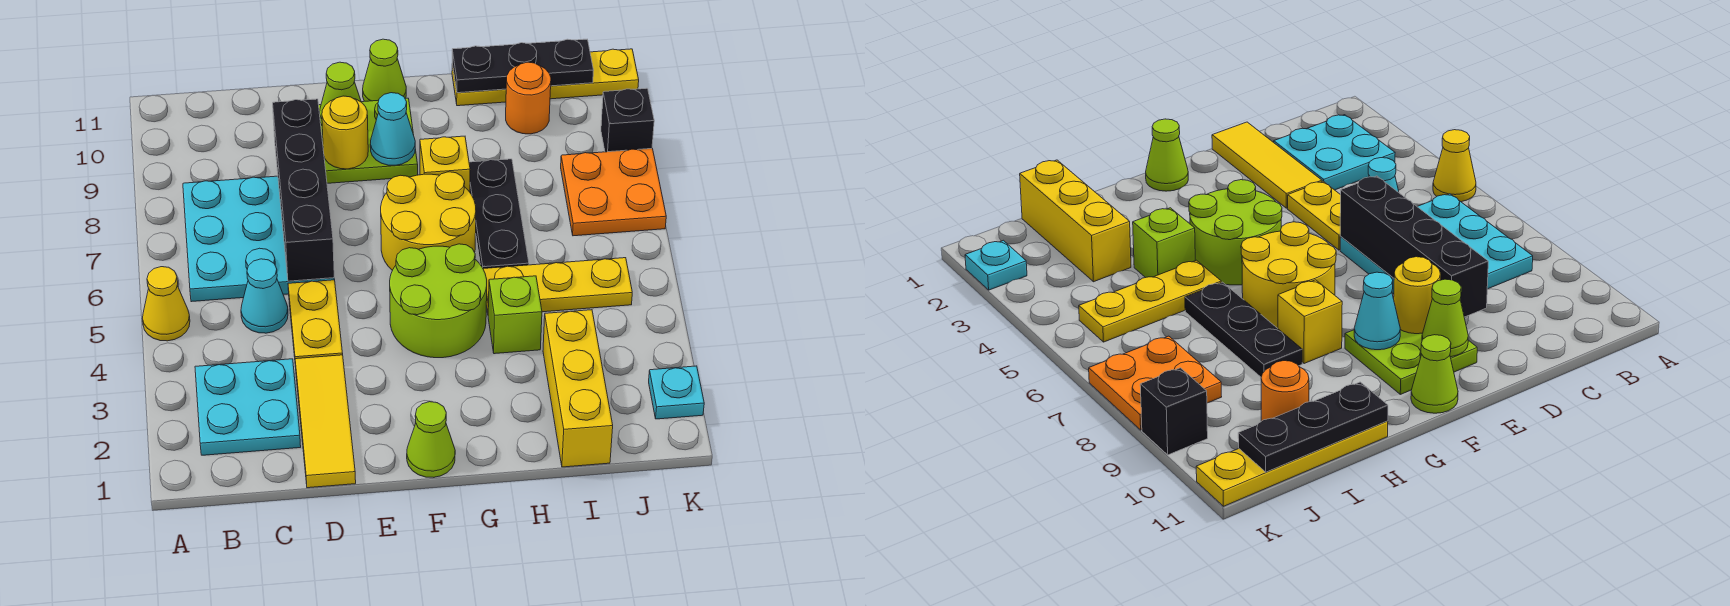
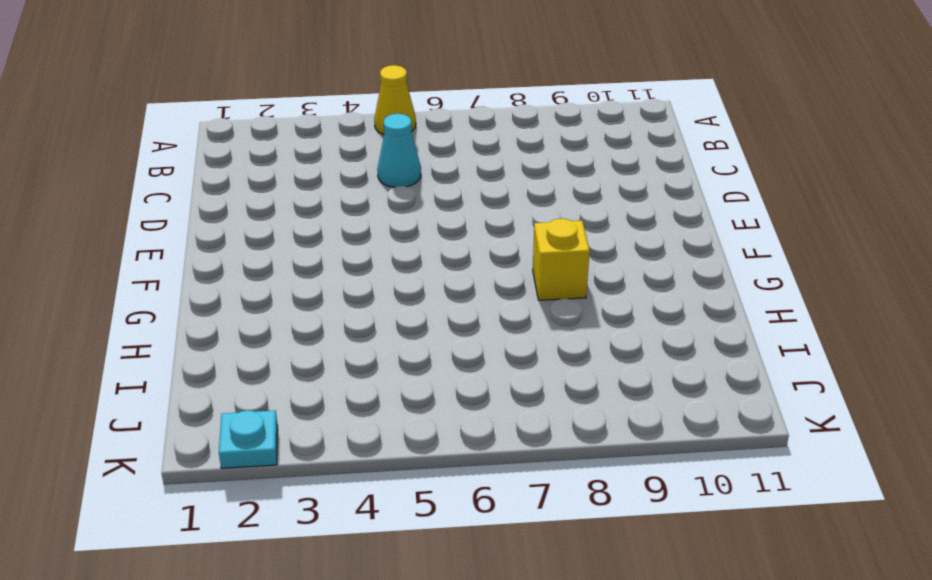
none -> cyan plate B2:C3 level 1
none -> cyan plate B6:D8 level 1
none -> yellow tile D1:D3 level 1

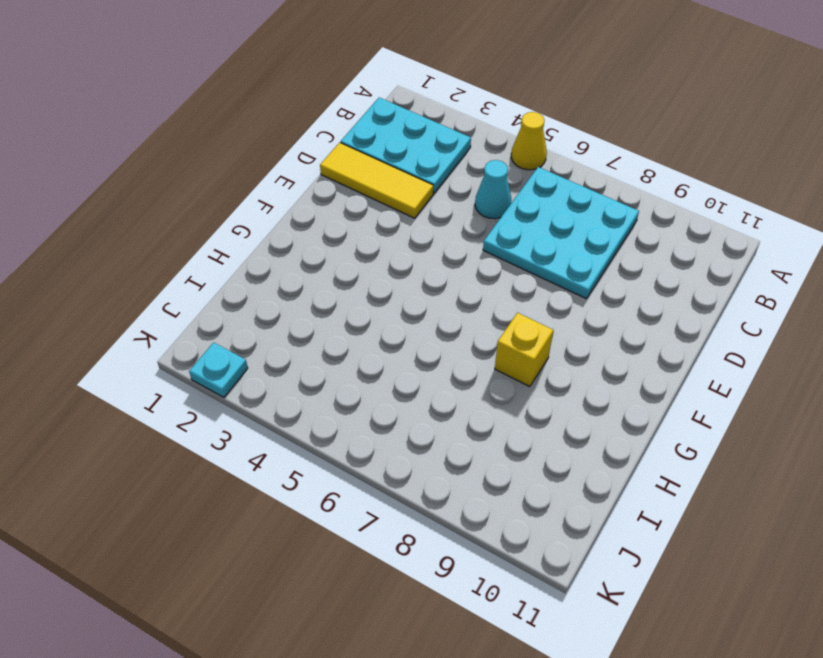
cyan plate B1:C3 level 1 -> cyan plate B2:C3 level 1
none -> yellow plate D4:D5 level 1
none -> lime plate E9:F10 level 1
none -> lime cone F1 level 1

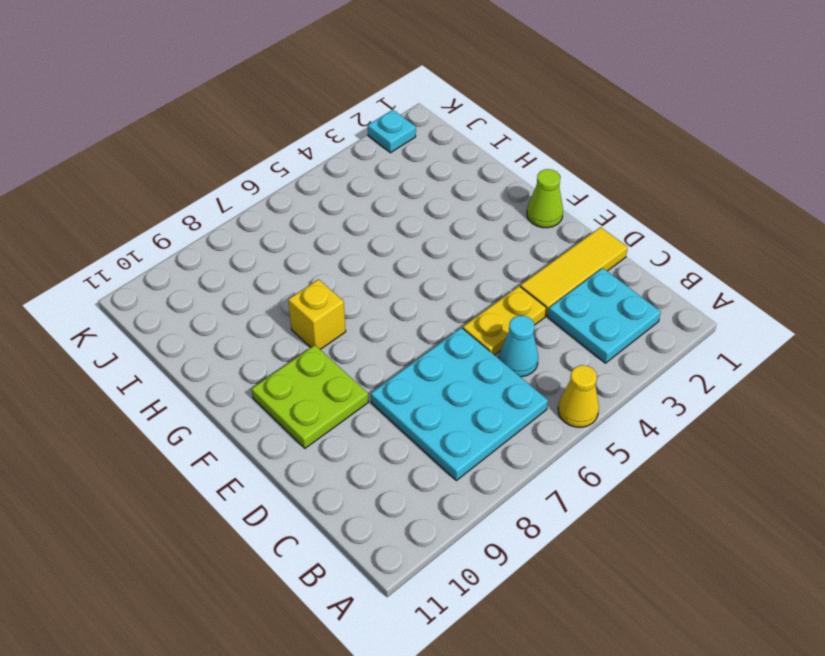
none -> lime round brick F4:G5 level 1
none -> yellow round brick F6:G7 level 1
none -> lime cone F11 level 1

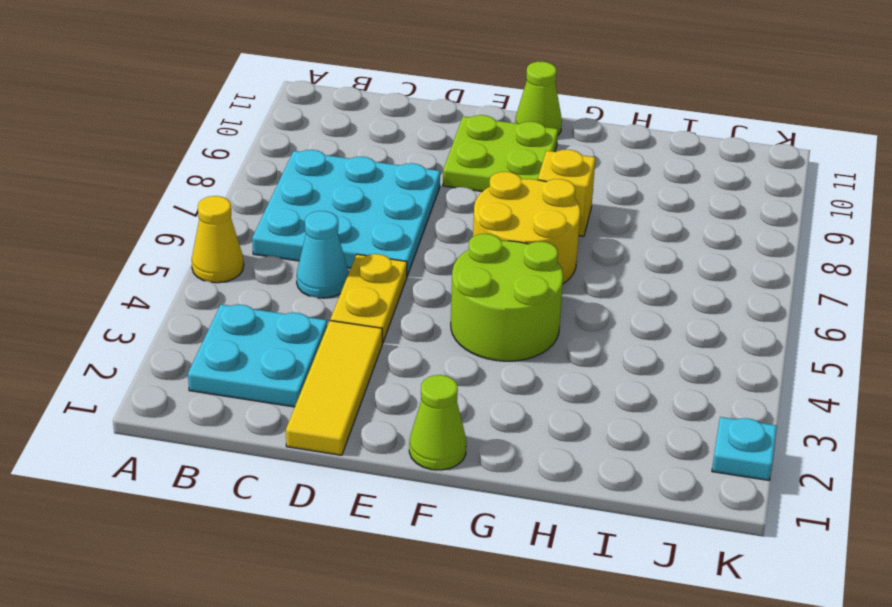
none -> lime brick H4 level 1
none -> yellow plate H5:J5 level 1
none -> black plate H6:H8 level 1

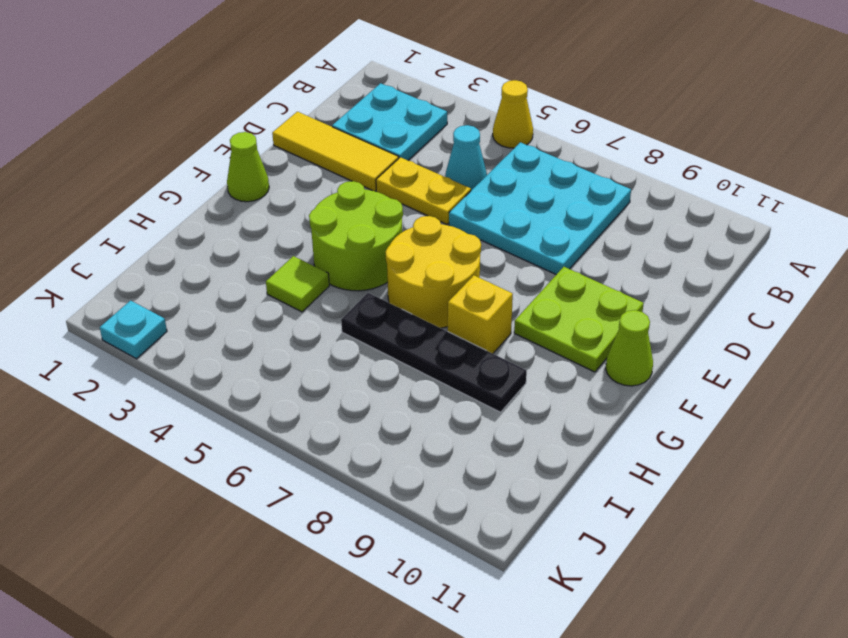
lime tile H4 level 1 -> lime brick H4 level 1
black plate H6:H9 level 1 -> black plate H6:H8 level 1
none -> yellow plate H5:J5 level 1
none -> yellow plate H11:K11 level 1
none -> yellow brick I1:I3 level 1

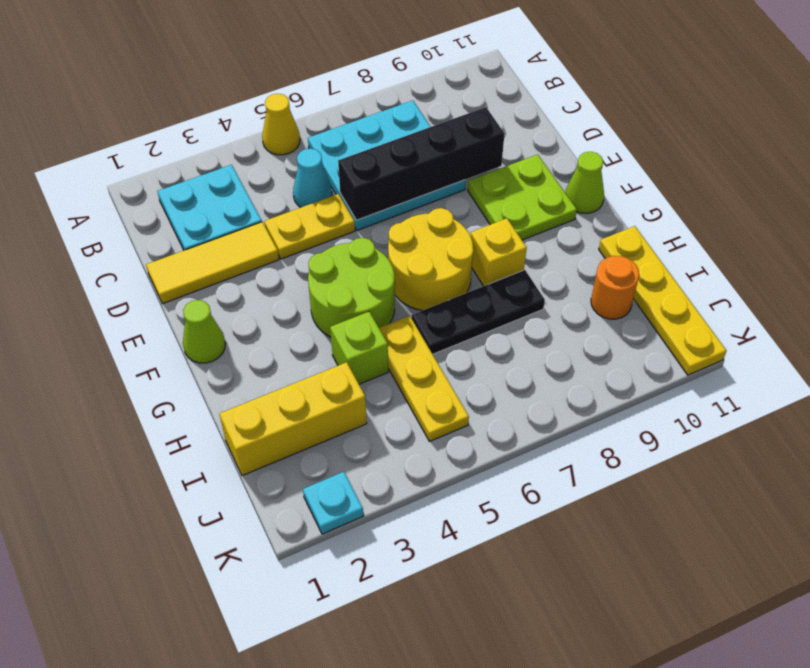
none -> orange plate J7:K8 level 1
none -> black brick K9 level 1
none -> yellow round brick E9 level 2

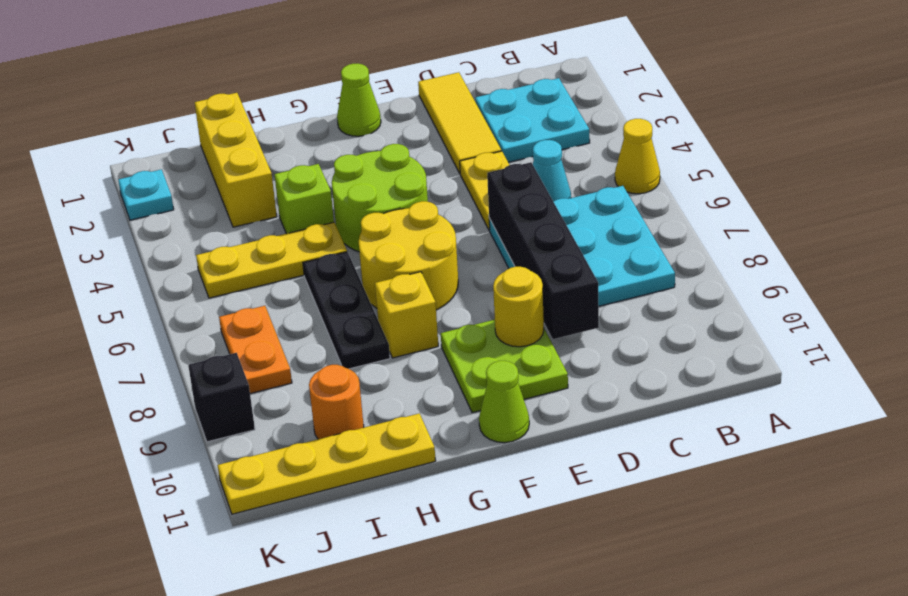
orange plate J7:J8 level 1 -> orange plate J7:K8 level 1
none -> lime cone E10 level 2
none -> cyan cone F9 level 2
none -> black plate H11:J11 level 2

